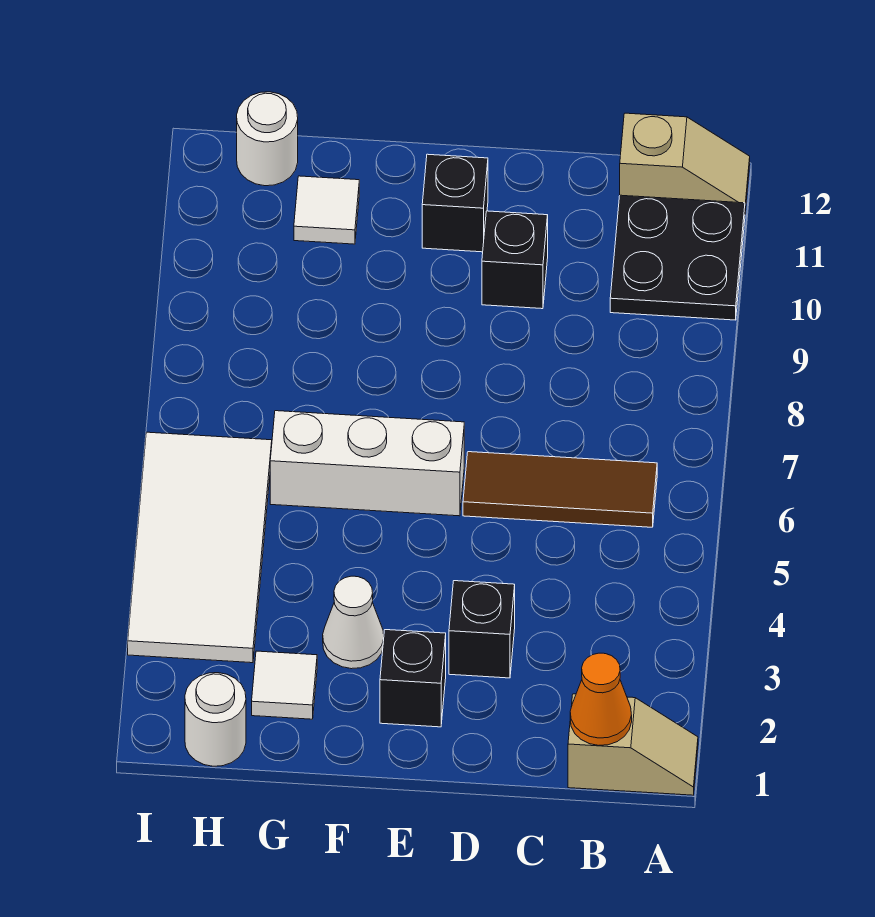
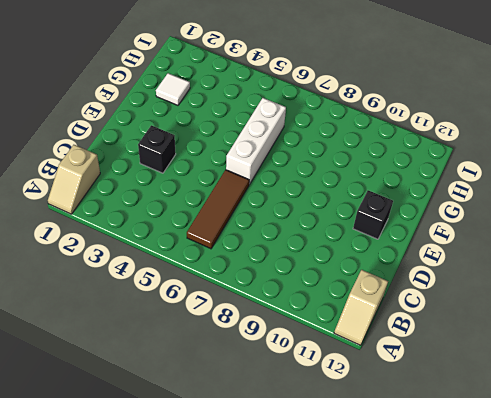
none -> black plate A10:B11 level 1
none -> black brick D10 level 1
none -> black brick E2 level 1

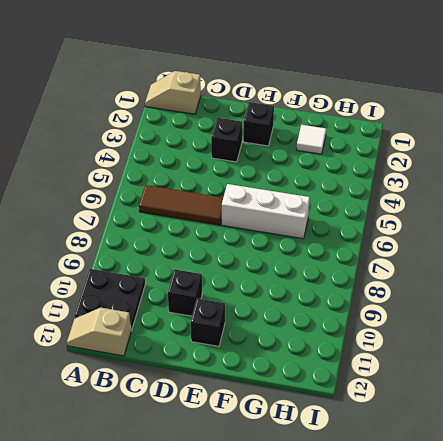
none -> white cone F3 level 1
none -> white tile G11 level 1
none -> white round brick H1 level 1

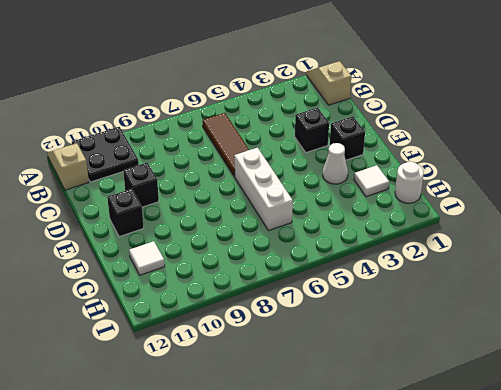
none -> white tile H3:I6 level 1
none -> white round brick H12 level 1
none -> orange cone B1 level 2

